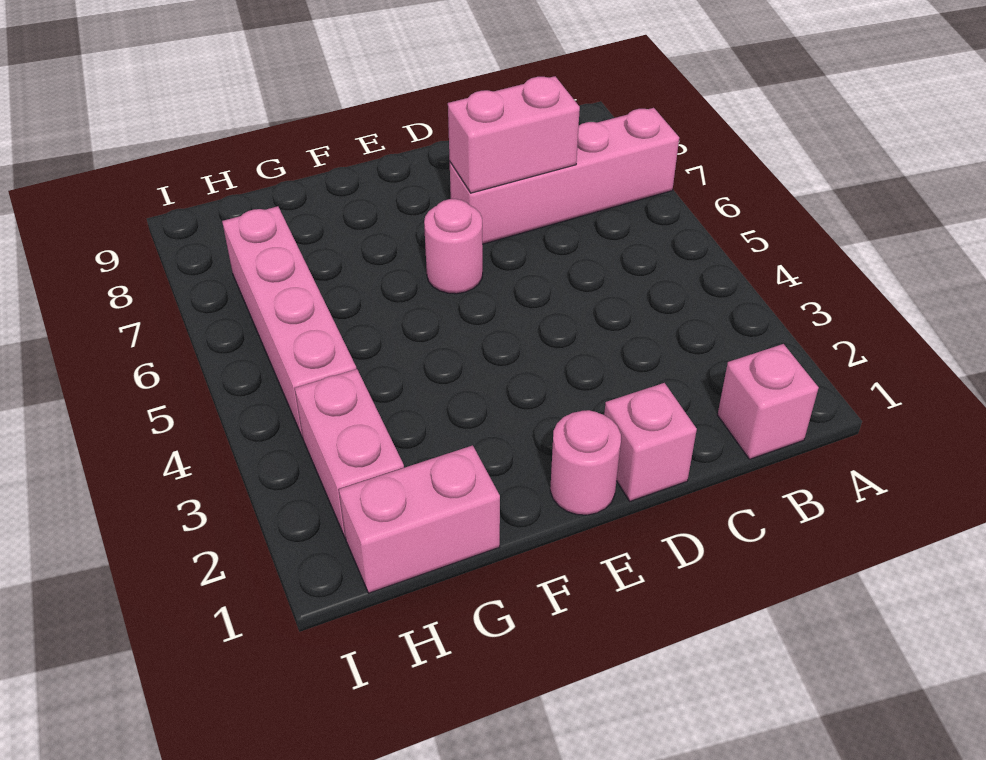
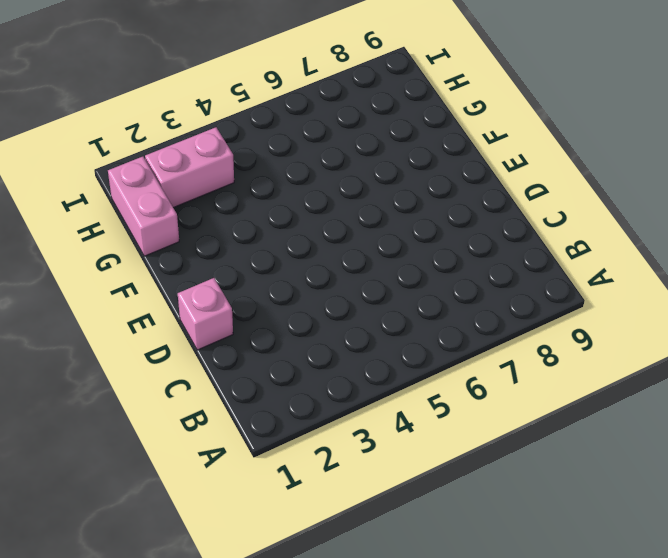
none -> pink brick A7:D7 level 1
none -> pink brick B1 level 1

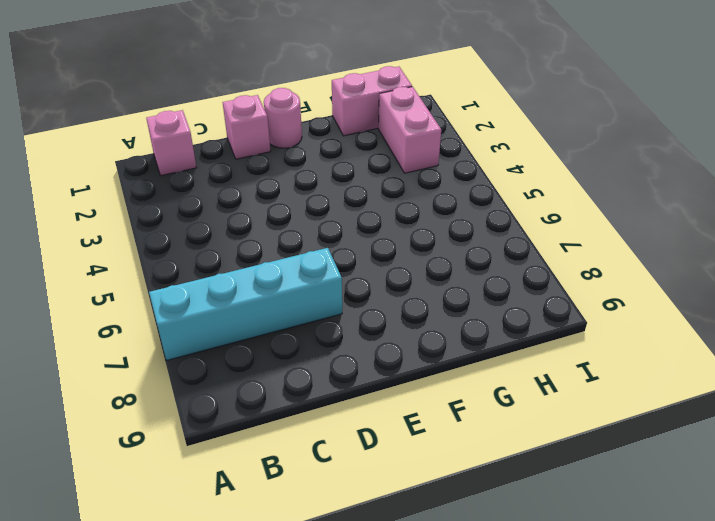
cyan brick A7:D7 level 1 -> pink brick A7:D7 level 1
none -> pink round brick E6 level 1
none -> pink brick H4:H7 level 1

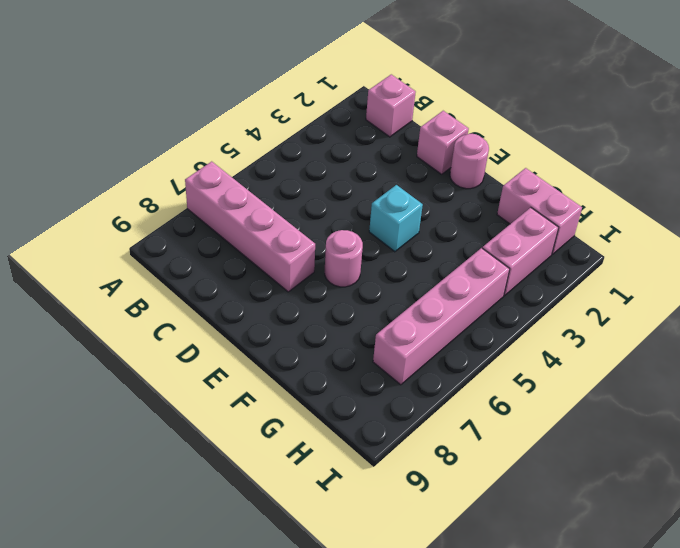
cyan brick E4 level 1 -> none
none -> pink brick C7:D7 level 2

